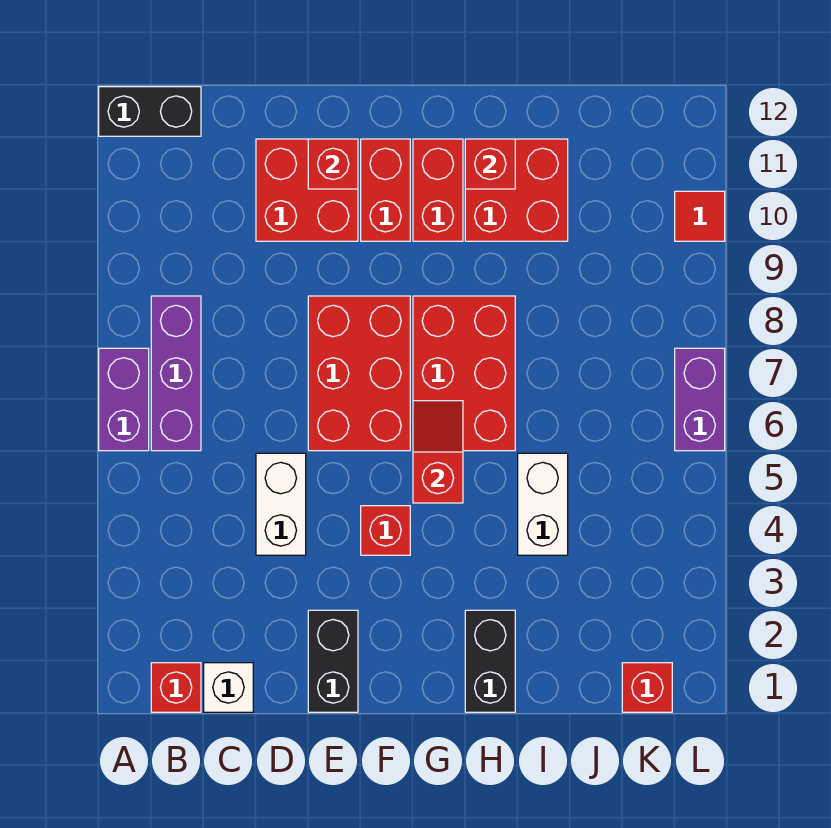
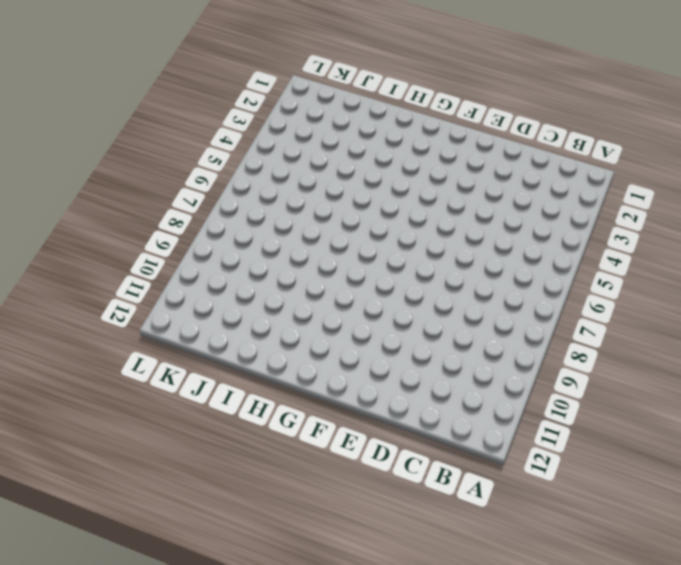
none -> purple brick A6:A7 level 1
none -> black brick A12:B12 level 1
none -> red brick B1 level 1

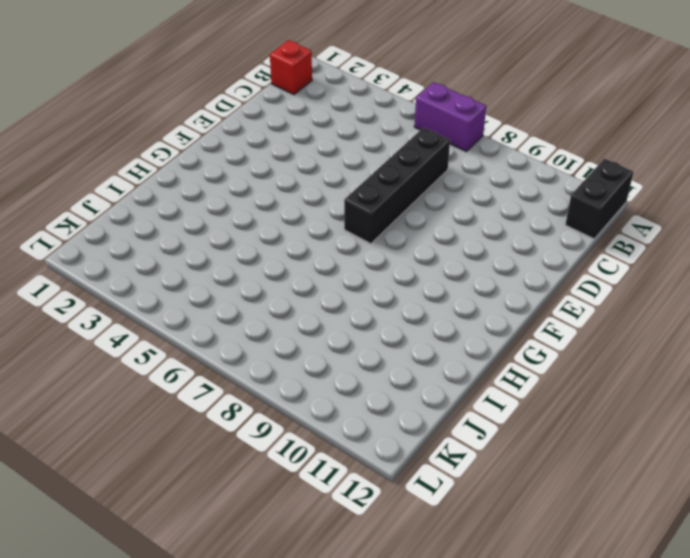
black brick C7:F7 level 1 -> red brick E6:F8 level 1
none -> purple brick B6:B8 level 1
none -> white brick C1 level 1
none -> white brick D4:D5 level 1

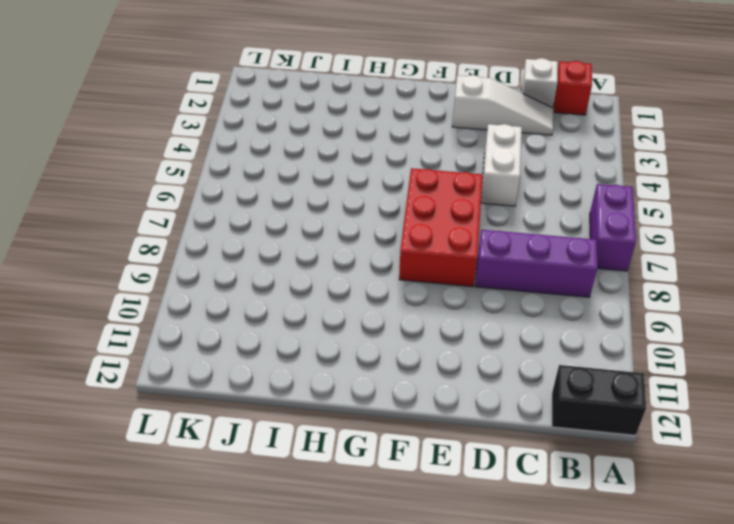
purple brick B8:D8 level 1 -> purple brick B6:B8 level 1
white slope C2:E2 level 1 top E -> black brick E1:E2 level 1
none -> red brick D10:E11 level 1
none -> red brick F4 level 1
none -> red brick F10:F11 level 1

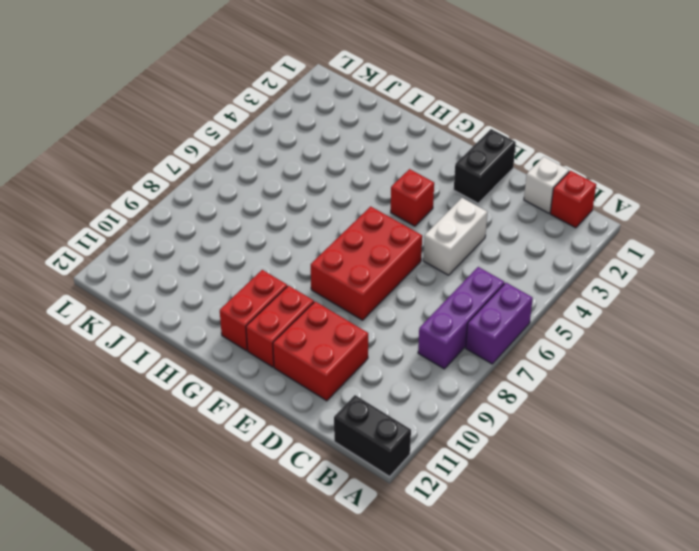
none -> red brick G6:H8 level 1
none -> black brick H1:H2 level 1
none -> red brick H10:I11 level 1

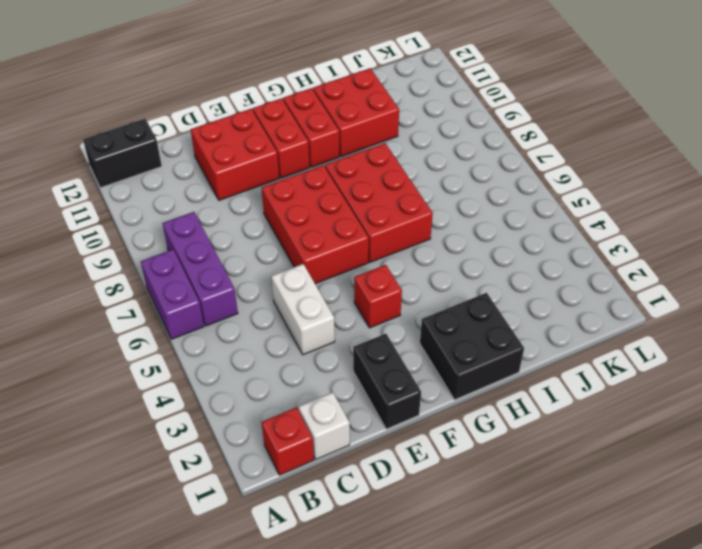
black brick G1:H2 level 1 -> black brick H1:H2 level 1
none -> white brick I4:I5 level 1
none -> red brick K1 level 1
none -> purple brick L6:L7 level 1

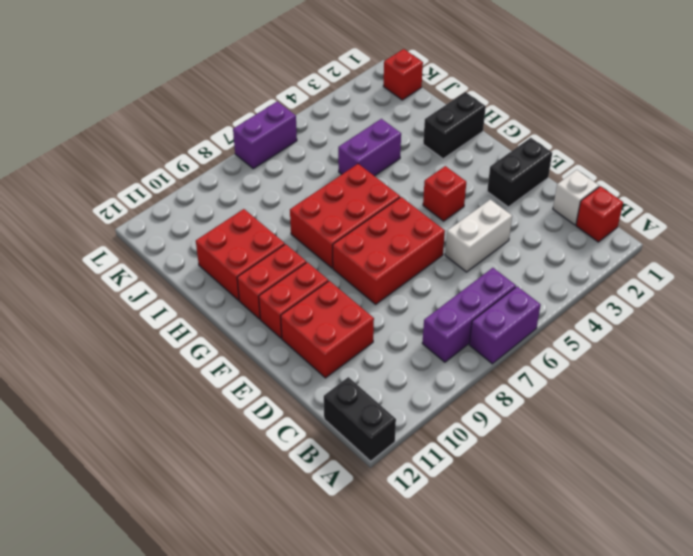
purple brick I4:I5 level 1 -> white brick I4:I5 level 1
none -> red tile L10 level 1
none -> red brick E11 level 2
none -> red slope G5:G6 level 2 top 5

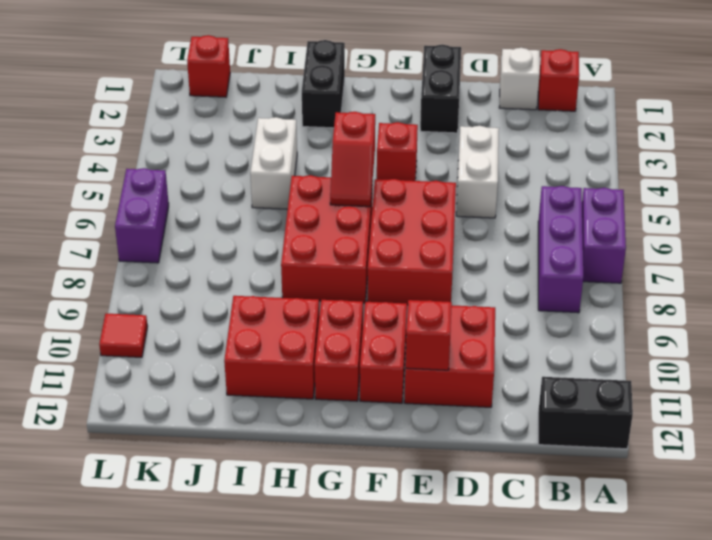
none -> red brick H11 level 2

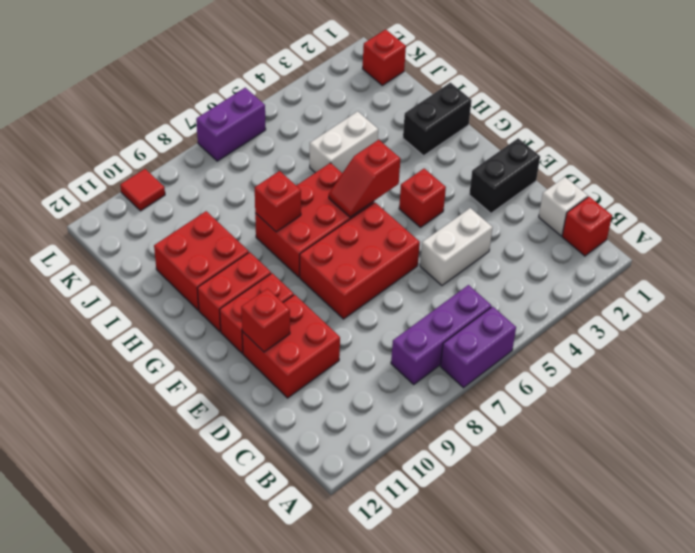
red brick H8 level 2 -> red brick H11 level 2
none -> black brick A12:B12 level 1

